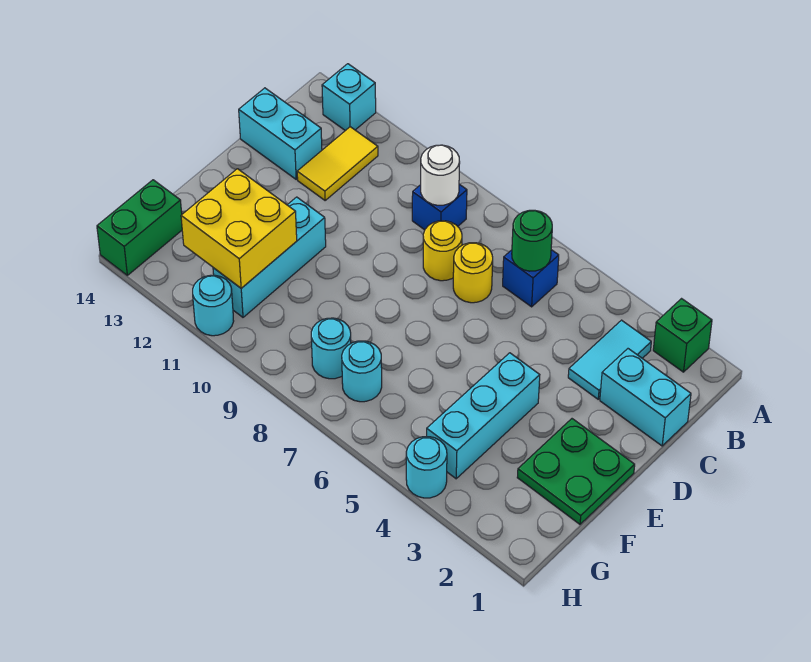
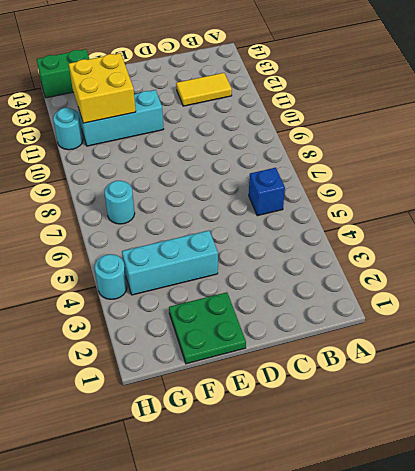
none -> green brick A2 level 1
none -> cyan brick A13 level 1
none -> cyan tile B3:C3 level 1

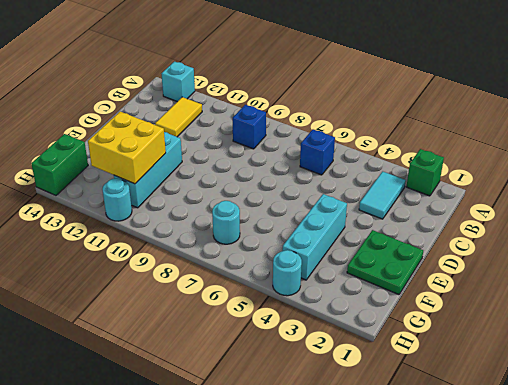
none -> cyan brick C1:C2 level 1
none -> yellow round brick C7 level 1
none -> yellow round brick C8 level 1

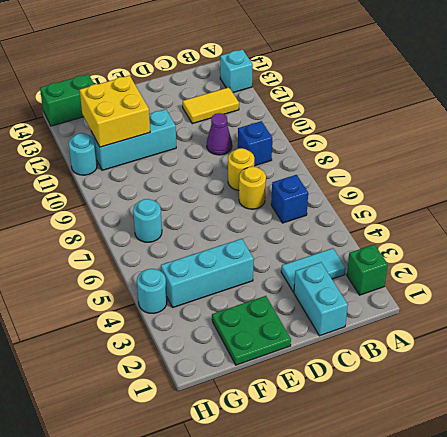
purple cone C10 level 1 -> none
none -> cyan brick C13:C14 level 1
none -> cyan round brick G8 level 1
none -> green round brick B6 level 2

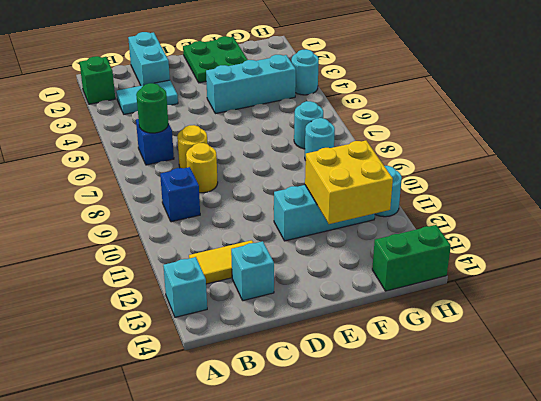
cyan brick C13 level 1 -> cyan brick C13:C14 level 1
none -> white round brick B9 level 2

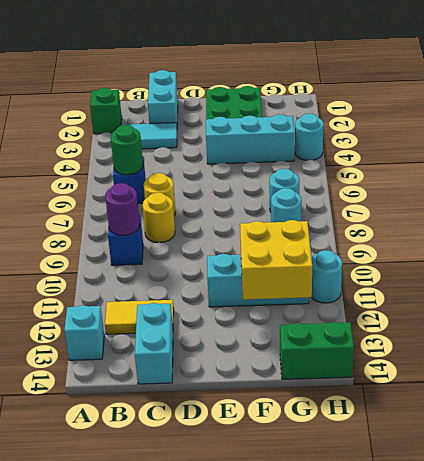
purple round brick B9 level 2 -> white round brick B9 level 2

